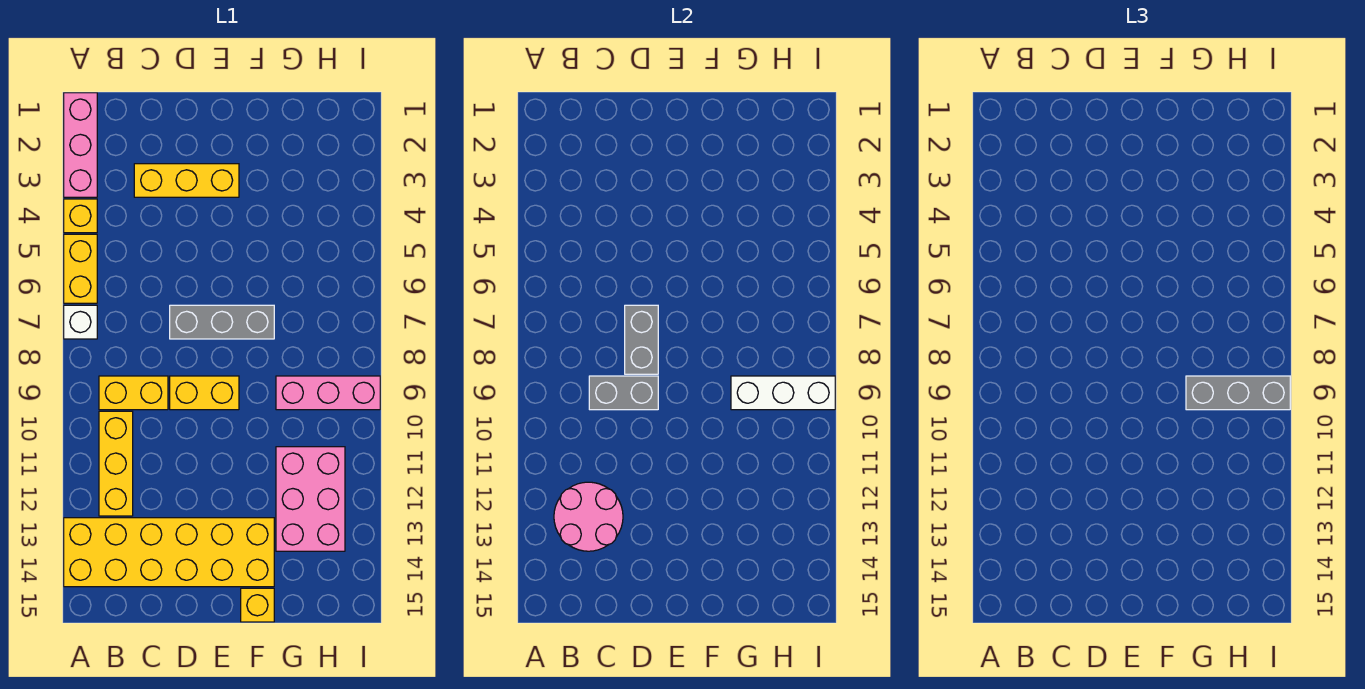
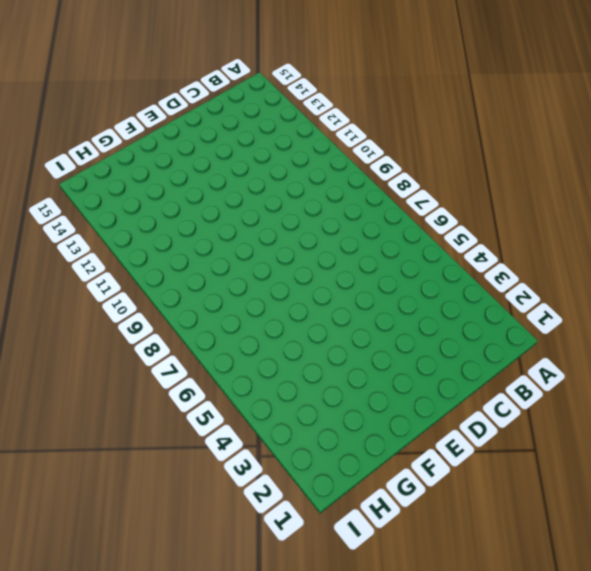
none -> pink brick A1:A3 level 1
none -> yellow brick A4 level 1
none -> yellow brick A5:A6 level 1

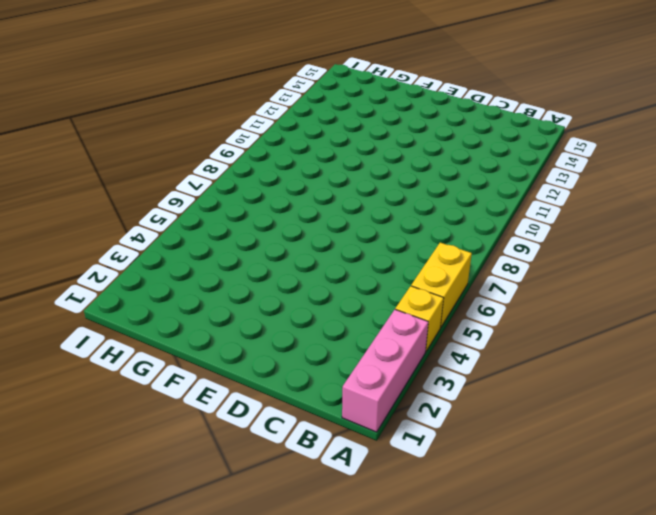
none -> white brick A7 level 1
none -> yellow brick A13:F14 level 1
none -> yellow brick B9:C9 level 1

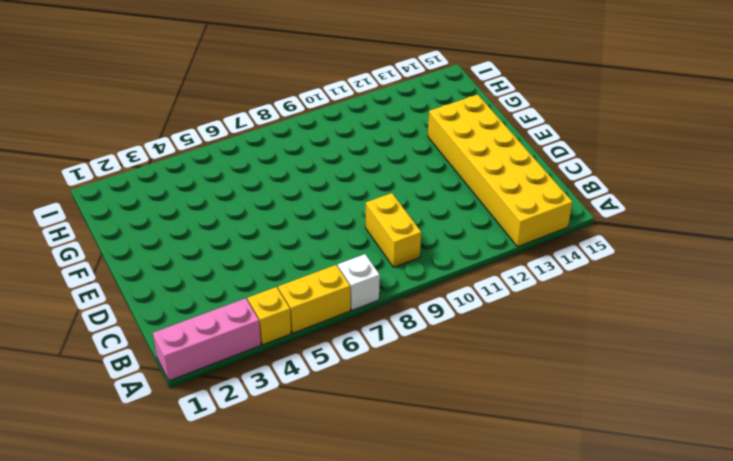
none -> yellow brick B10:B12 level 1
none -> yellow brick C3:E3 level 1
none -> grey brick D7:F7 level 1

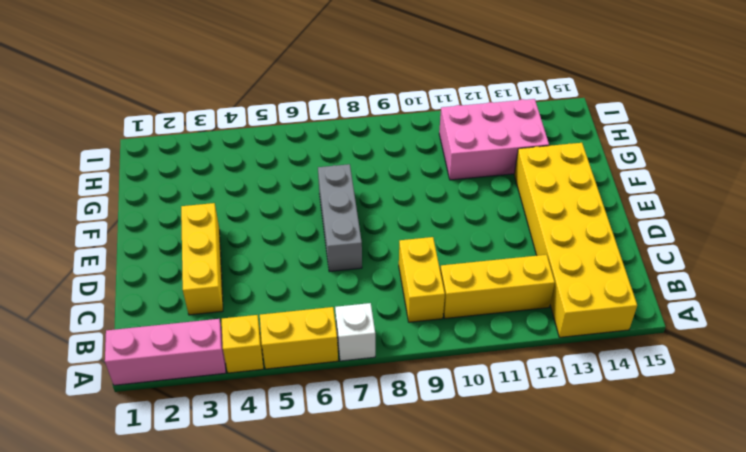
none -> yellow brick D9:E9 level 1
none -> yellow brick F15 level 1
none -> pink brick G9:I9 level 1

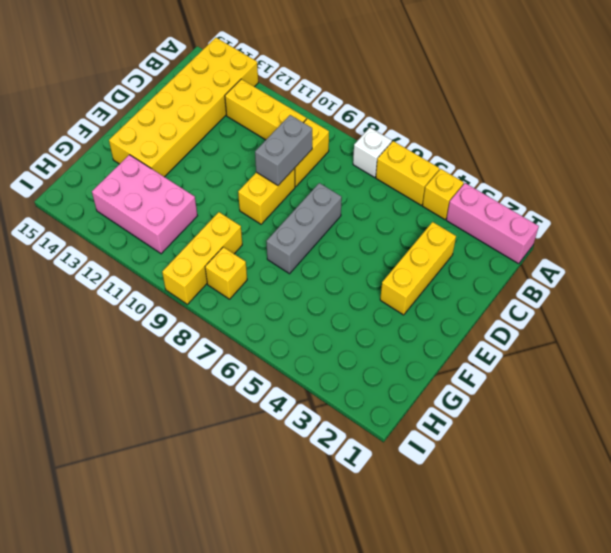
yellow brick G9:I9 level 1 -> pink brick G9:I9 level 1
yellow brick H8 level 1 -> yellow brick F15 level 1
none -> pink round brick B12:C13 level 2
none -> grey brick D7:D8 level 2
none -> white brick G9:I9 level 2

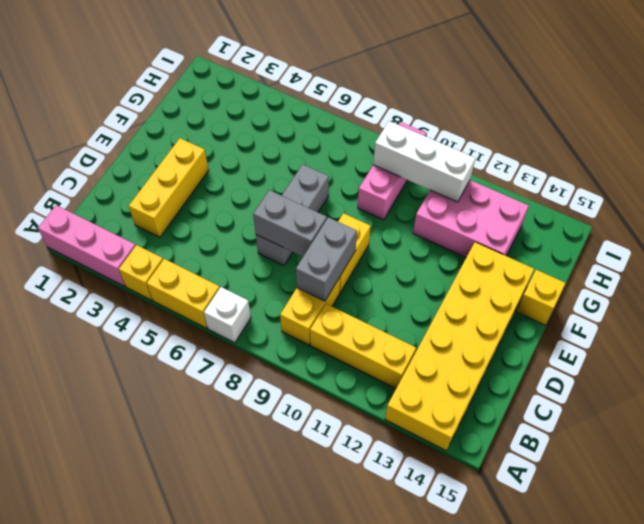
white brick H9:H11 level 2 -> white brick G9:I9 level 2
none -> pink round brick B12:C13 level 2
none -> grey brick G9:I9 level 3

